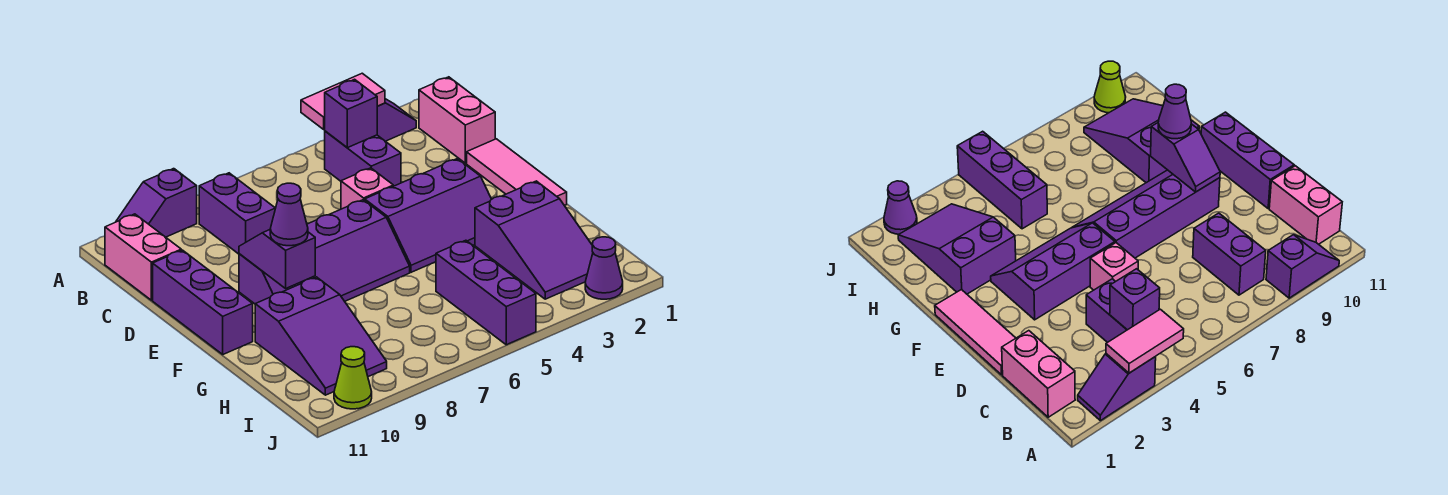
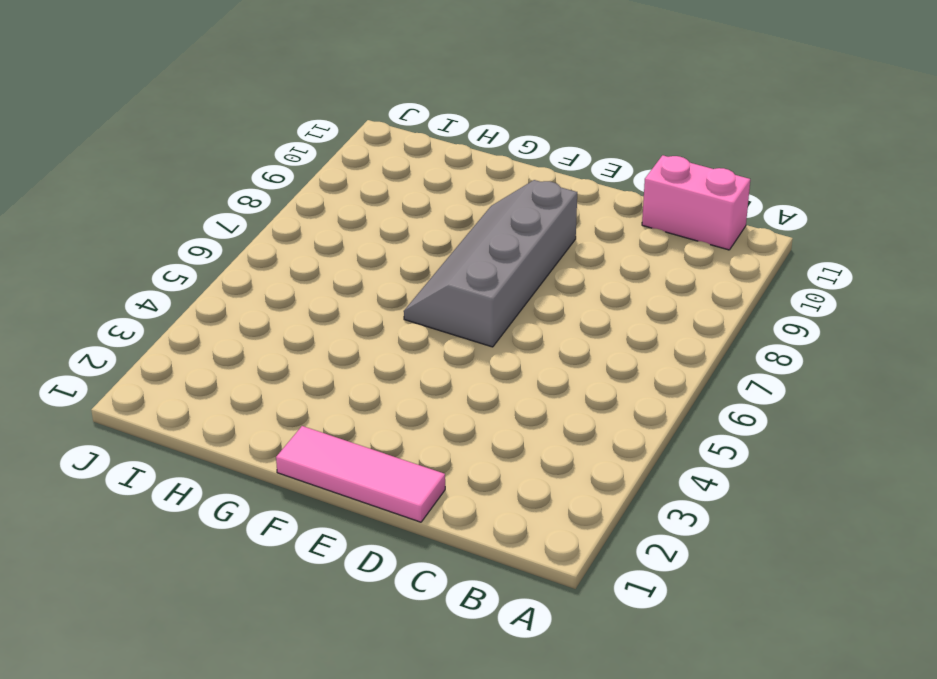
grey slope E6:F9 level 1 top E -> purple slope E6:F9 level 1 top E
none -> purple slope A2:A3 level 1 top 3
none -> purple slope A9:A10 level 1 top 9
none -> pink brick B1:C1 level 1

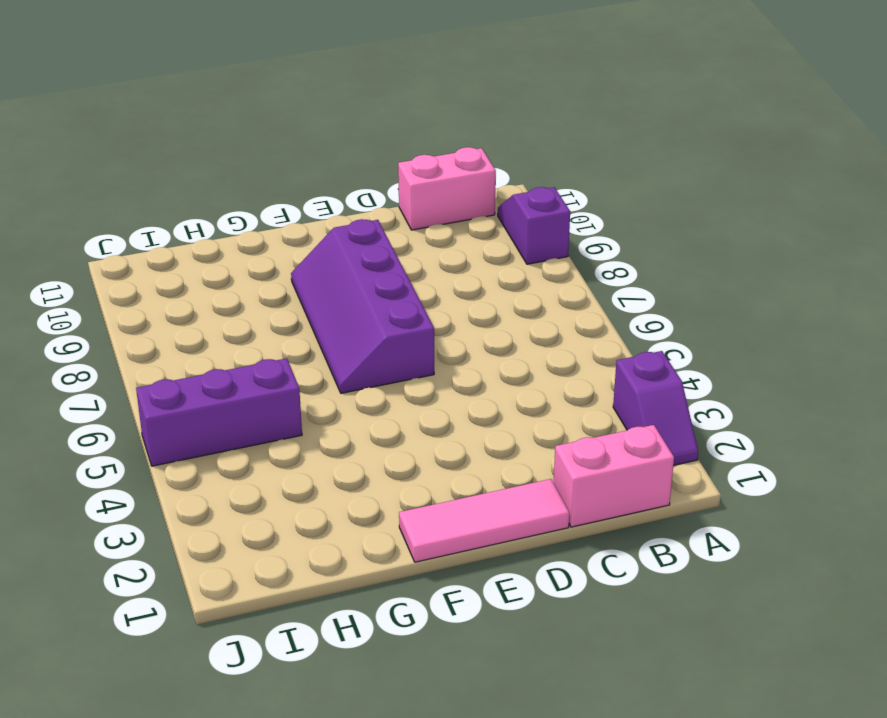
none -> purple brick B4:C4 level 1
none -> purple brick B8:C8 level 1
none -> pink brick D5 level 1

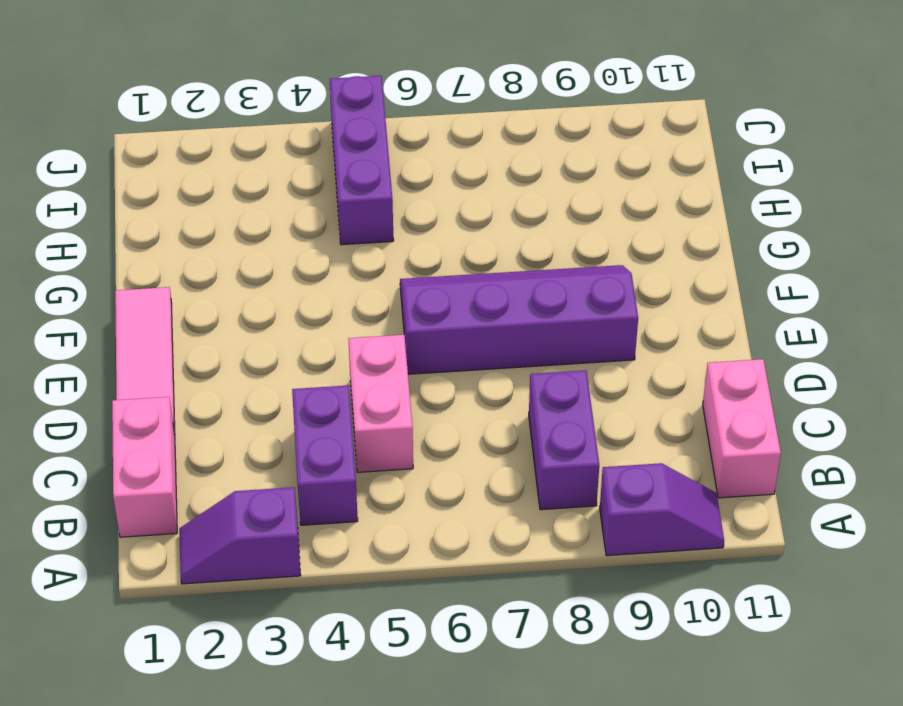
pink brick C5:D5 level 1 -> pink brick D5 level 1
none -> purple brick D11:F11 level 1
none -> purple slope E3:F5 level 1 top E
none -> purple slope G2:I3 level 1 top G

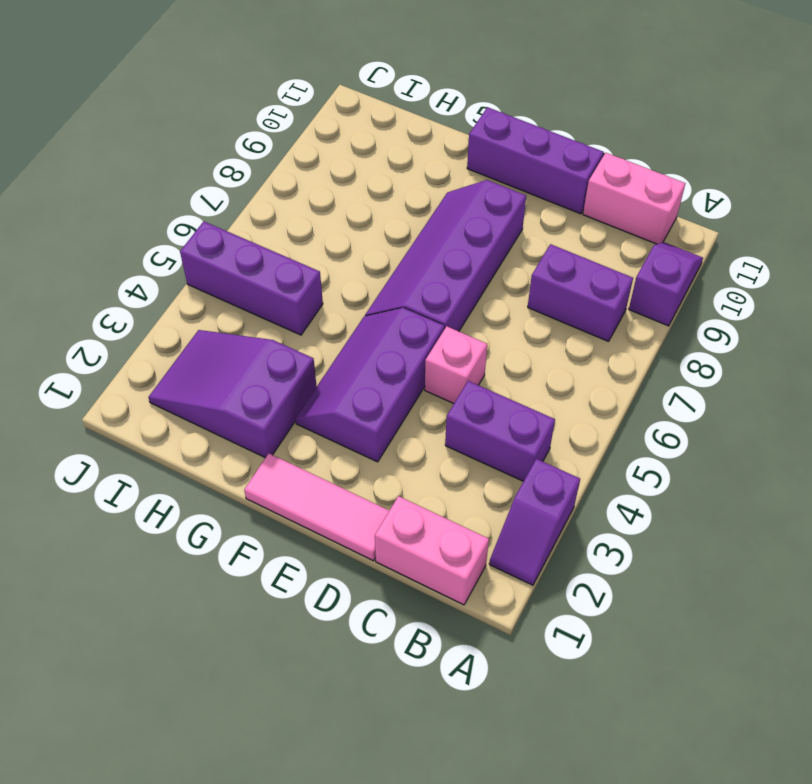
none -> purple slope G9:I10 level 1 top G
none -> purple cone J2 level 1
none -> lime cone J10 level 1

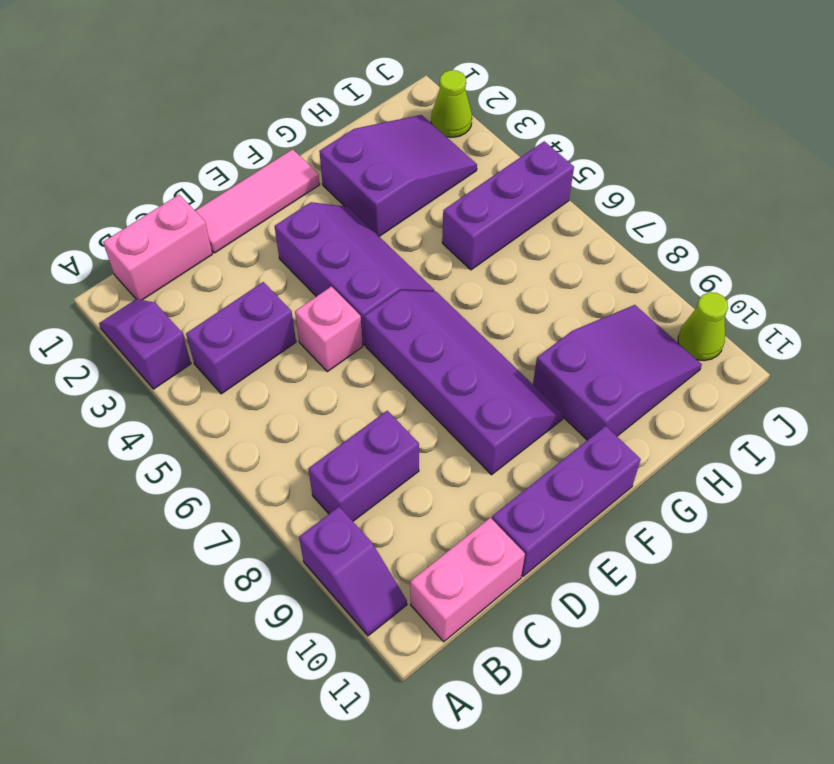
lime cone J2 level 1 -> purple cone J2 level 1
none -> pink tile A3:A4 level 2
none -> purple brick B4 level 2
none -> purple slope E9:F9 level 2 top F

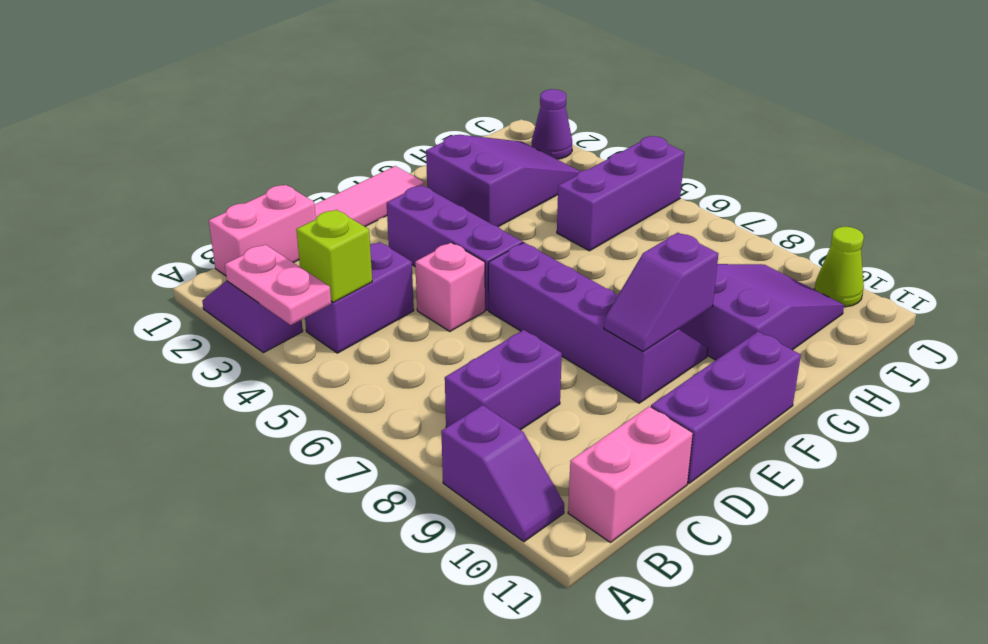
pink plate A3:A4 level 2 -> pink tile A3:A4 level 2
lime brick B4 level 2 -> purple brick B4 level 2
none -> purple cone F9 level 3

